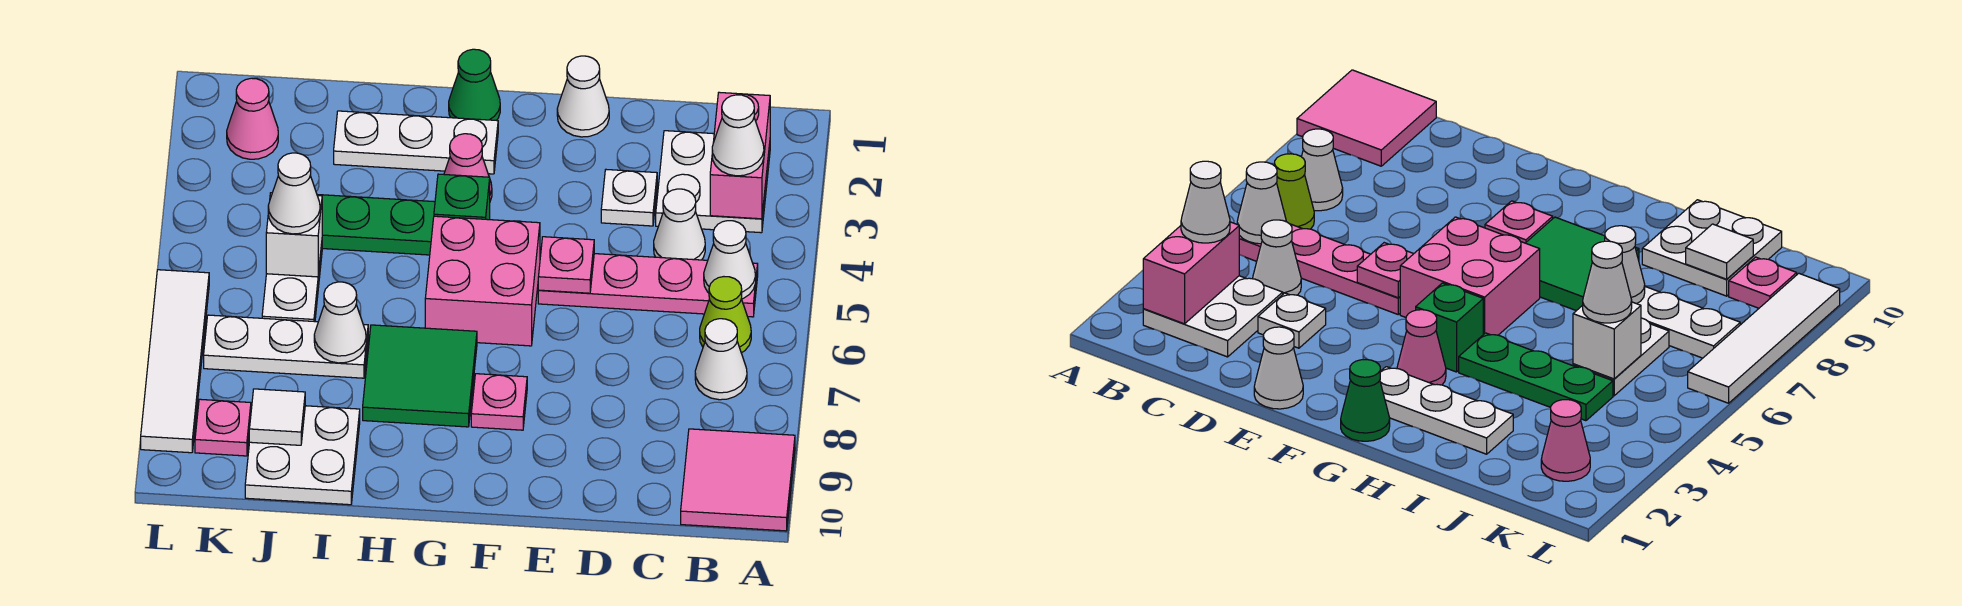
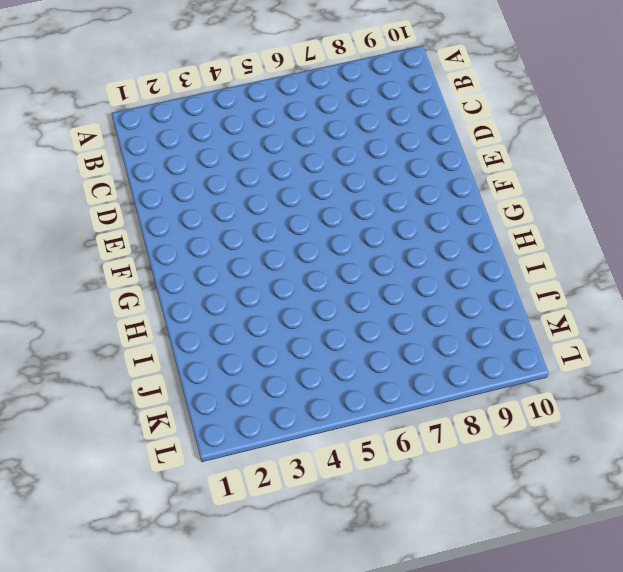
none -> pink tile A9:B10 level 1
none -> white plate B2:C3 level 1
none -> pink plate B5:E5 level 1
none -> lime cone B6 level 1

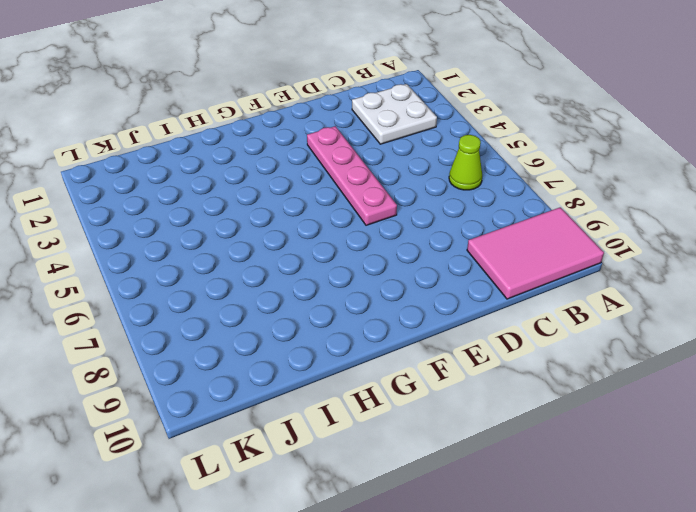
pink tile A9:C10 level 1 -> pink tile A9:B10 level 1
pink plate E3:E6 level 1 -> pink plate B5:E5 level 1
none -> white cone B7 level 1
none -> white cone C4 level 1
none -> white plate D3 level 1
none -> white cone E1 level 1

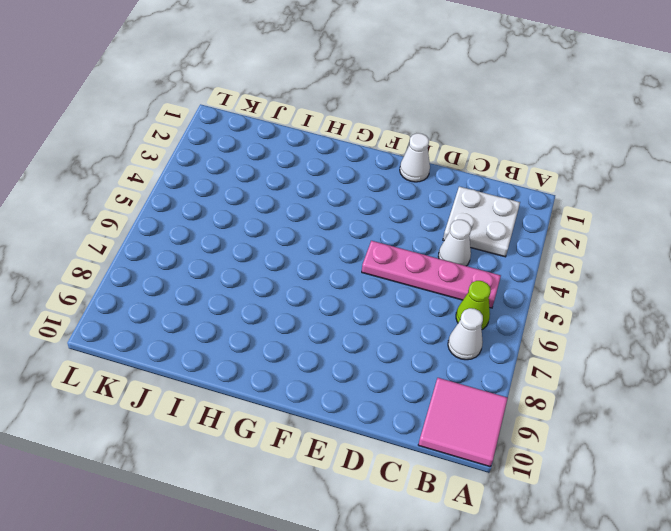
none -> white plate D3 level 1
none -> pink brick F5:G6 level 1
none -> pink plate F8 level 1
none -> green cone G1 level 1

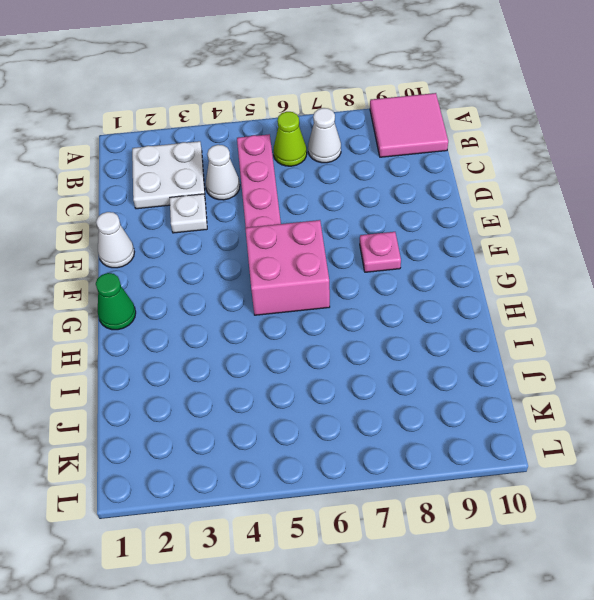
none -> white plate G2:I2 level 1
none -> pink cone G3 level 1
none -> green brick G4 level 1
none -> green tile G7:H8 level 1

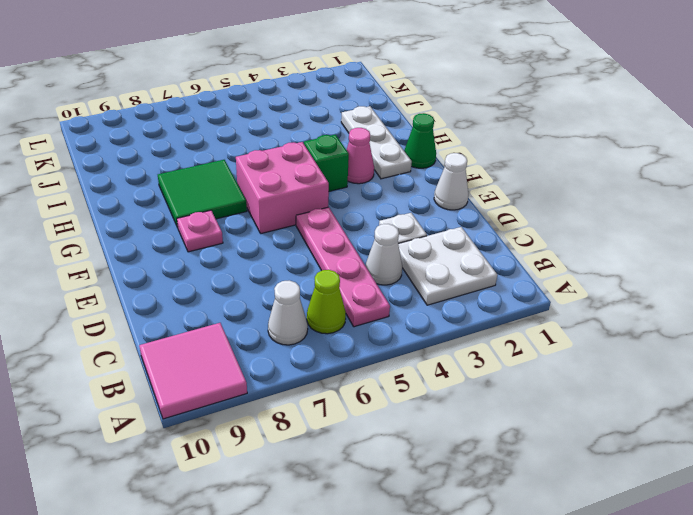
none -> green plate H4:J4 level 1
none -> white plate I7:K7 level 1
none -> white plate I9:J10 level 1
none -> white plate J5:J6 level 1

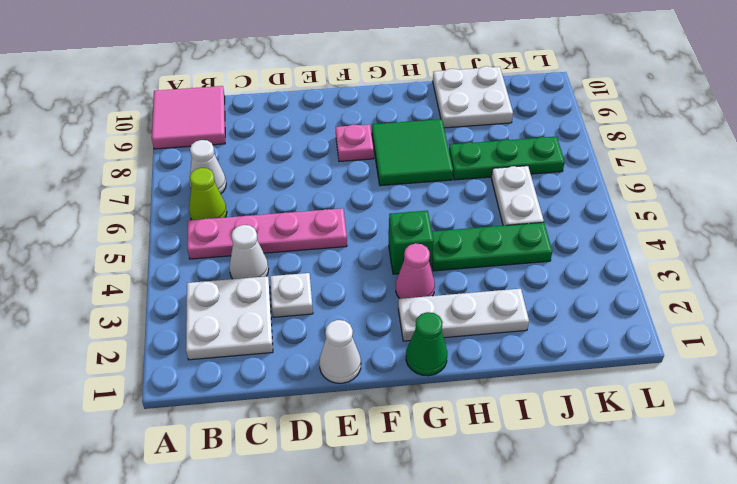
green plate I7:K7 level 1 -> white plate I7:K7 level 1
none -> pink brick F5:G6 level 1
none -> pink cone K2 level 1
none -> pink plate K9 level 1
none -> white tile L6:L9 level 1

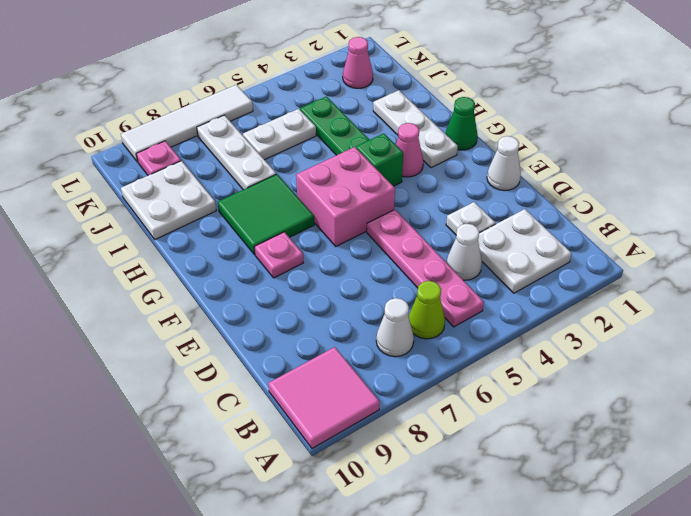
none -> pink brick B2:B3 level 2
none -> white cone B5 level 2
none -> pink plate E5 level 2
none -> white cone I7 level 2

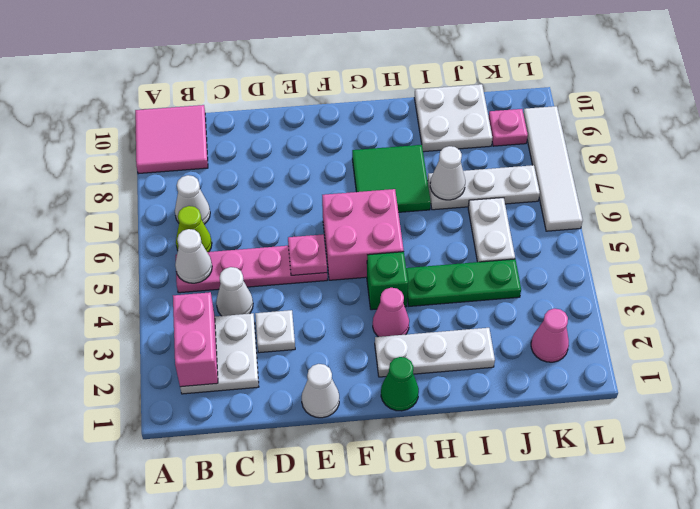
none -> pink plate F8 level 1
none -> white brick J5 level 2
none -> white tile J9 level 2
none -> white cone B3 level 3

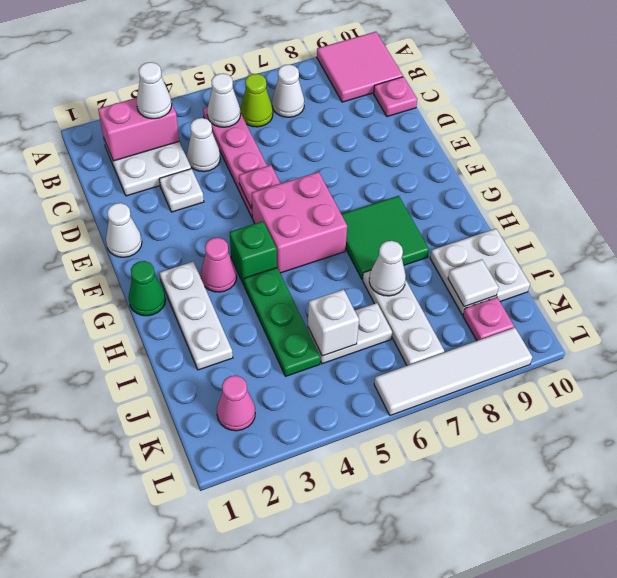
pink plate C10 level 1 -> pink plate F8 level 1
none -> white cone J5 level 3

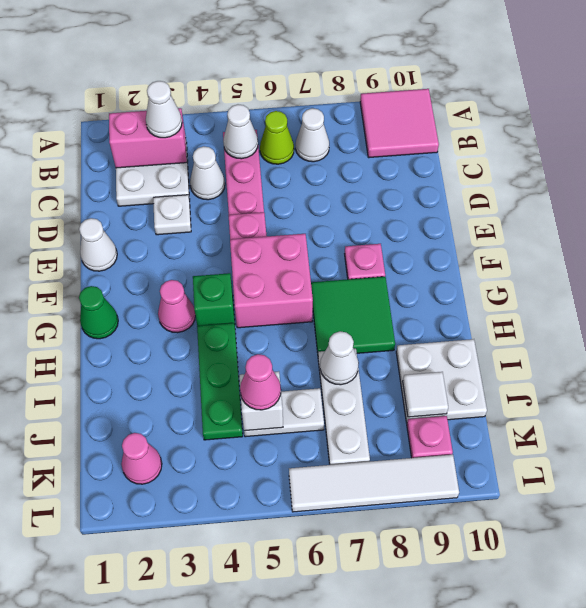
pink cone J5 level 3 -> white cone J5 level 3
none -> white plate G2:I2 level 1

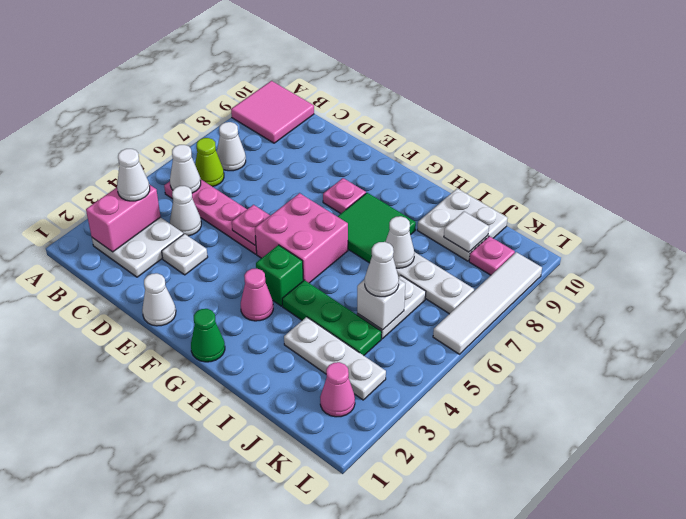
white plate I3:K3 level 1 -> white plate G2:I2 level 1

